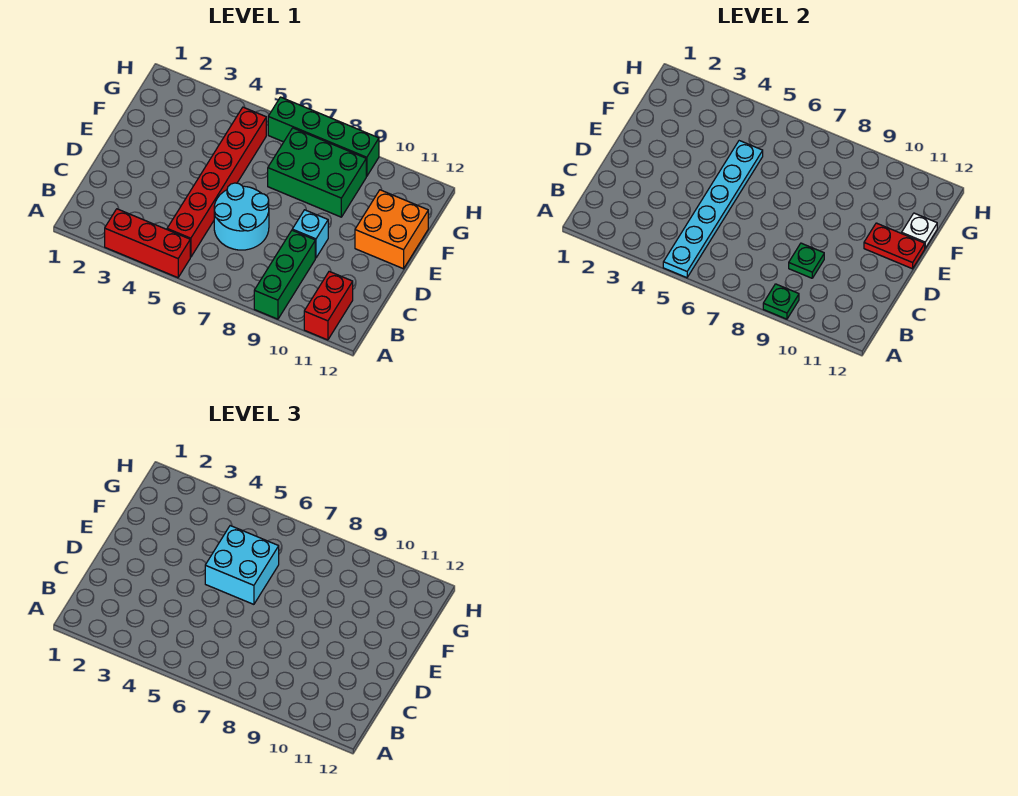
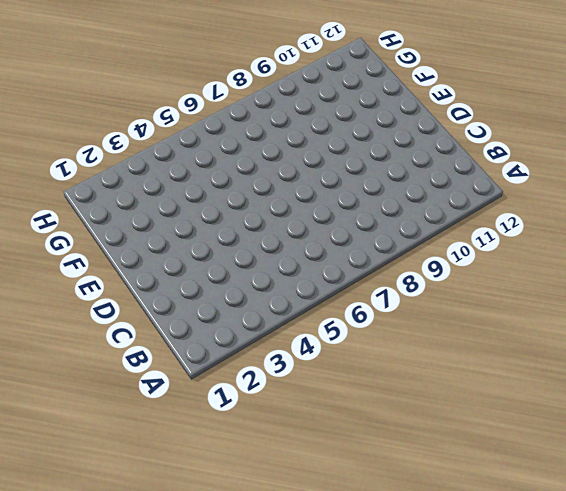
none -> red brick A3:A5 level 1
none -> green brick A9:C9 level 1
none -> red brick A11:B11 level 1

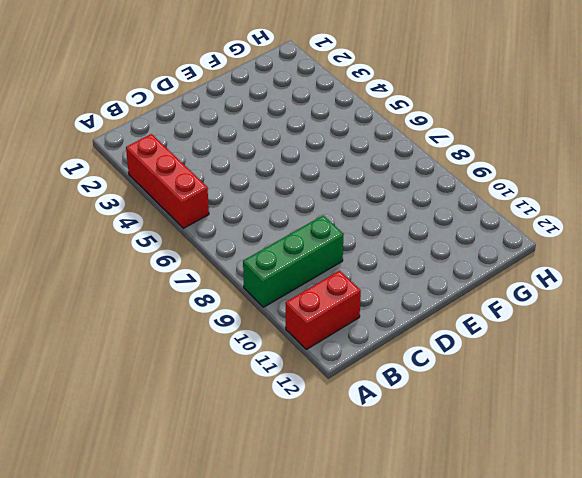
none -> red brick B5:G5 level 1
none -> cyan round brick C6:D7 level 1
none -> cyan brick D9 level 1

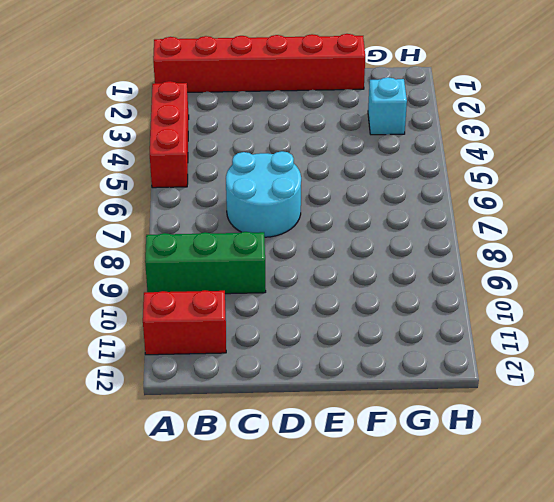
red brick A1:F1 level 1 -> red brick B5:G5 level 1
cyan brick G3 level 1 -> cyan brick D9 level 1
none -> orange brick E11:F12 level 1
none -> green brick F7:G9 level 1
none -> green brick H6:H9 level 1

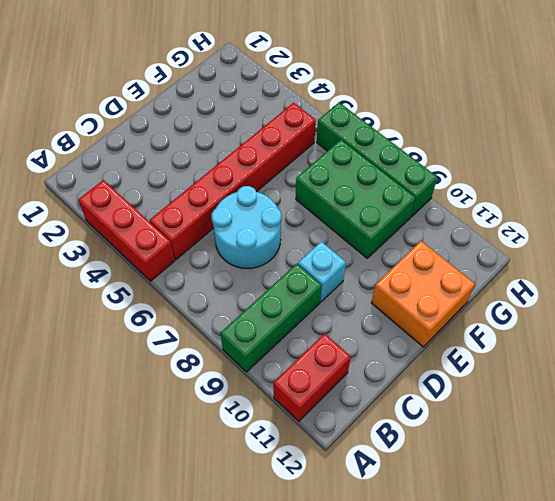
none -> cyan plate A5:F5 level 2
none -> green plate A9 level 2
none -> green plate C9 level 2

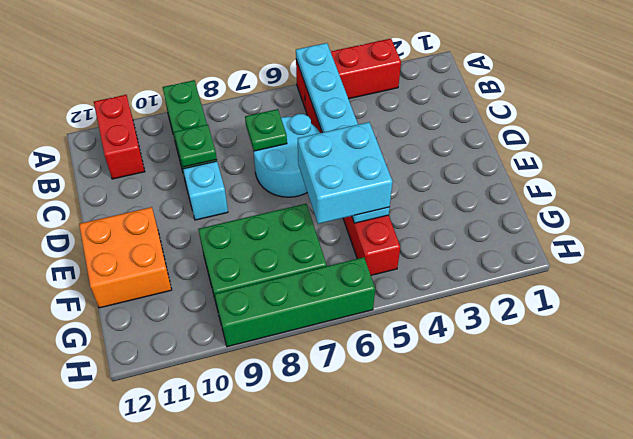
green plate C7 level 2 -> green plate A9 level 2
none -> red plate E11:E12 level 2
none -> white plate F12 level 2

